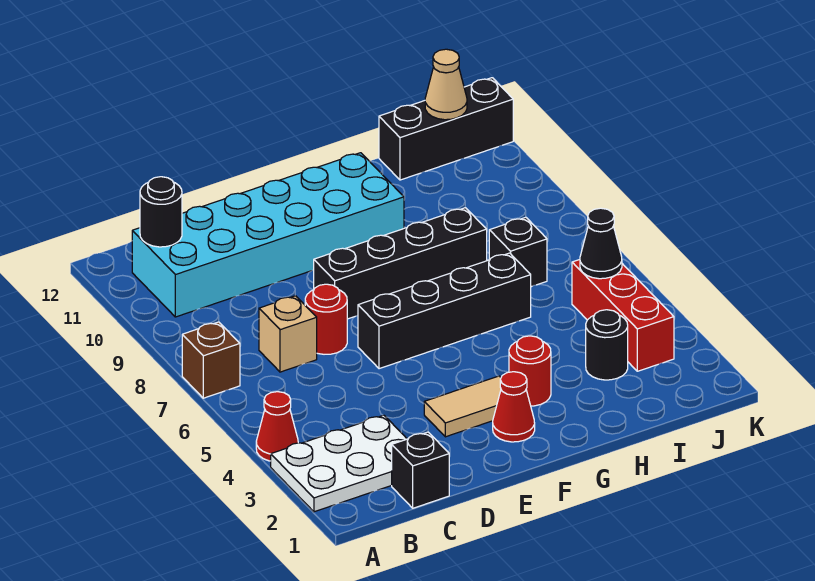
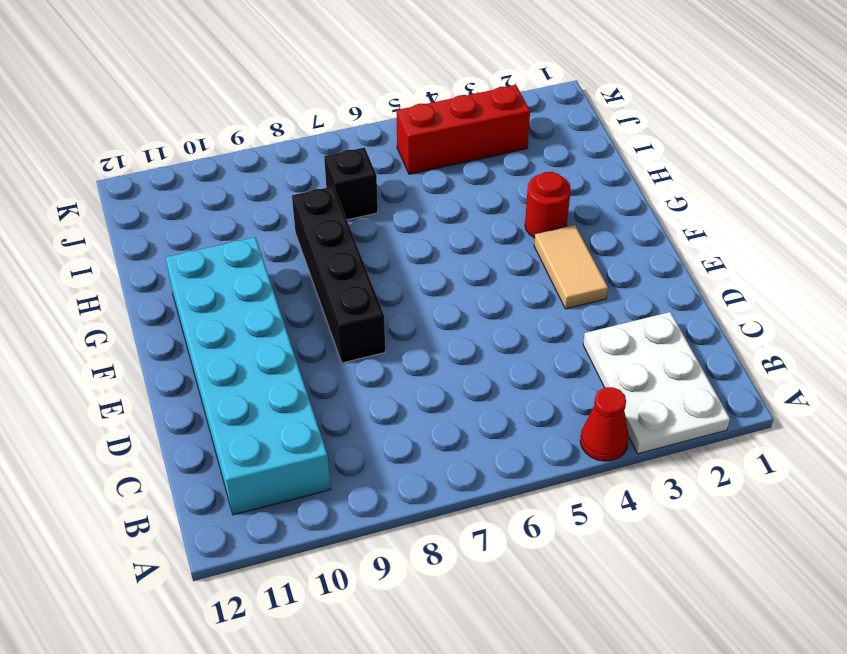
none -> brown brick A7 level 1
none -> black brick C1 level 1
none -> tan brick C7 level 1

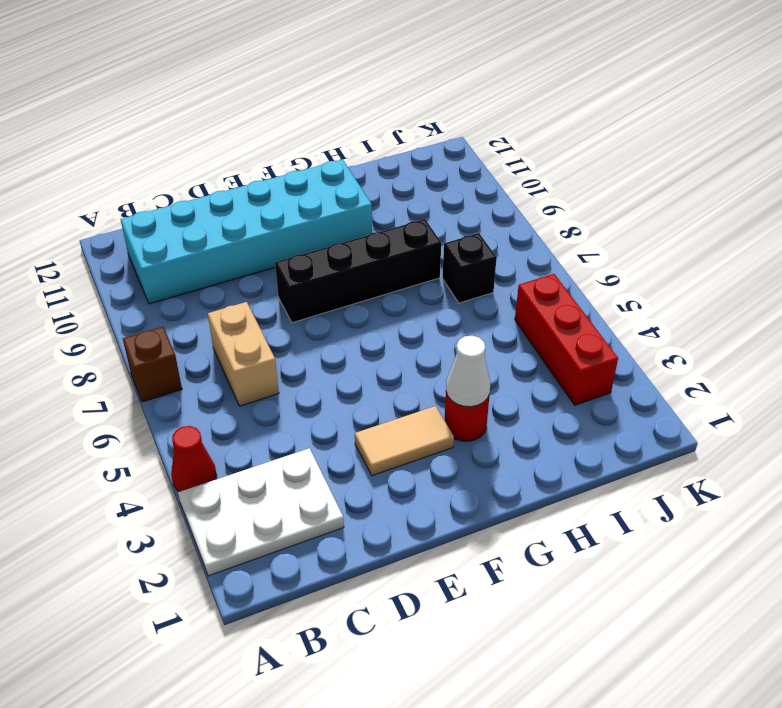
tan brick C6:C7 level 1 -> tan brick C7 level 1
white cone G3 level 2 -> none
none -> black brick C1 level 1
none -> red round brick D7 level 1
none -> black brick E6:H6 level 1

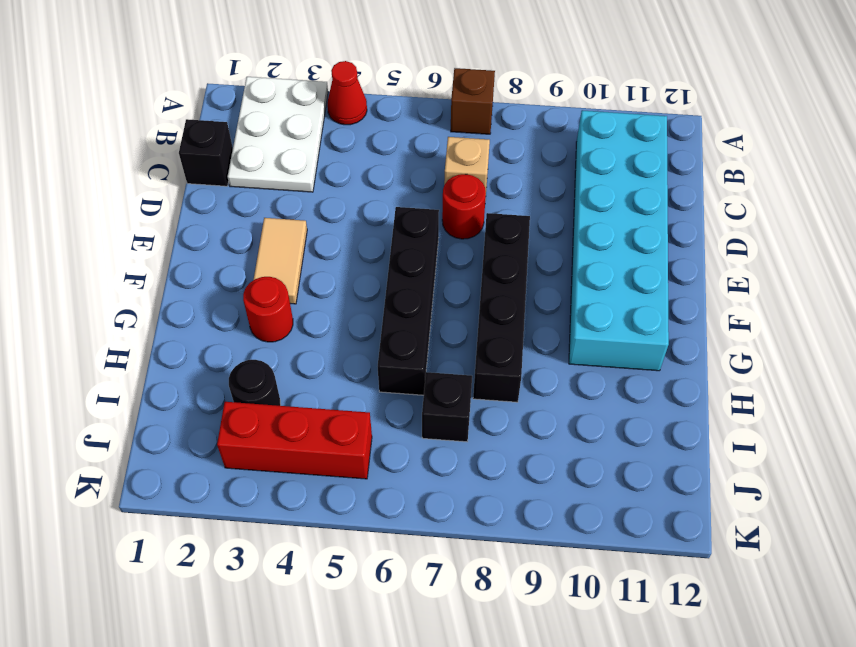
none -> red cone F2 level 1
none -> black brick I12:K12 level 1
none -> black round brick B11 level 2

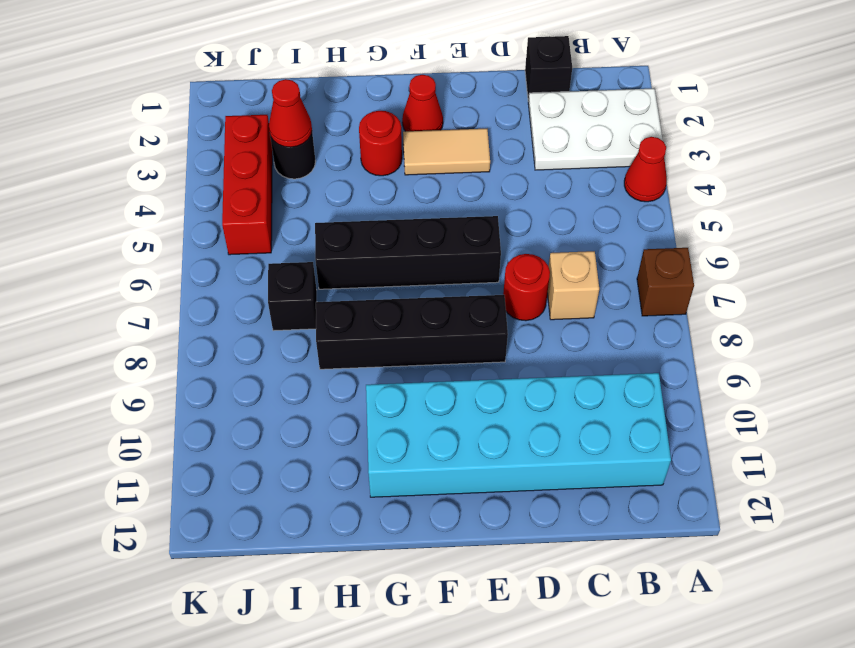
red cone I3 level 2 -> none
none -> black brick I12:K12 level 1
none -> black round brick B11 level 2
none -> black cone J5 level 2

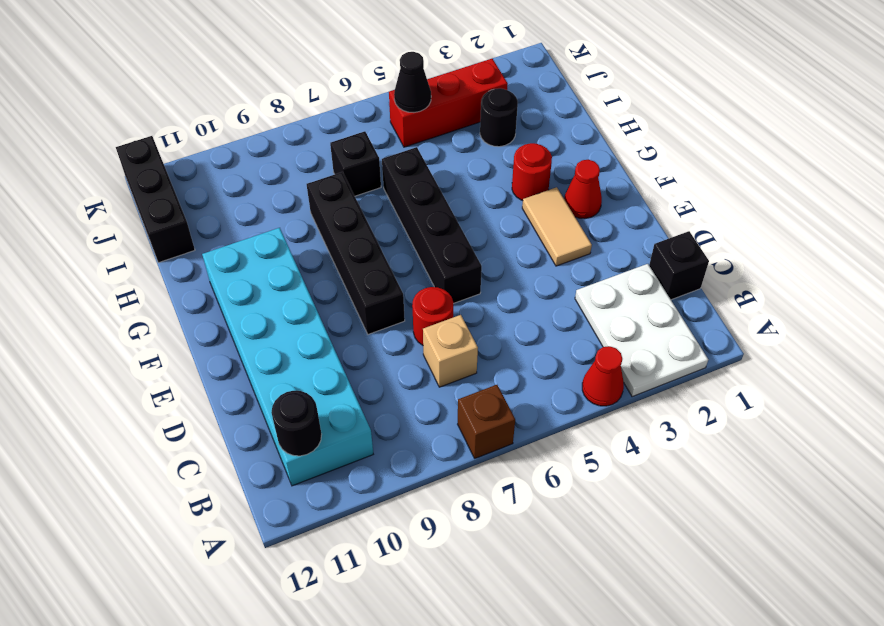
none -> tan cone J12 level 2

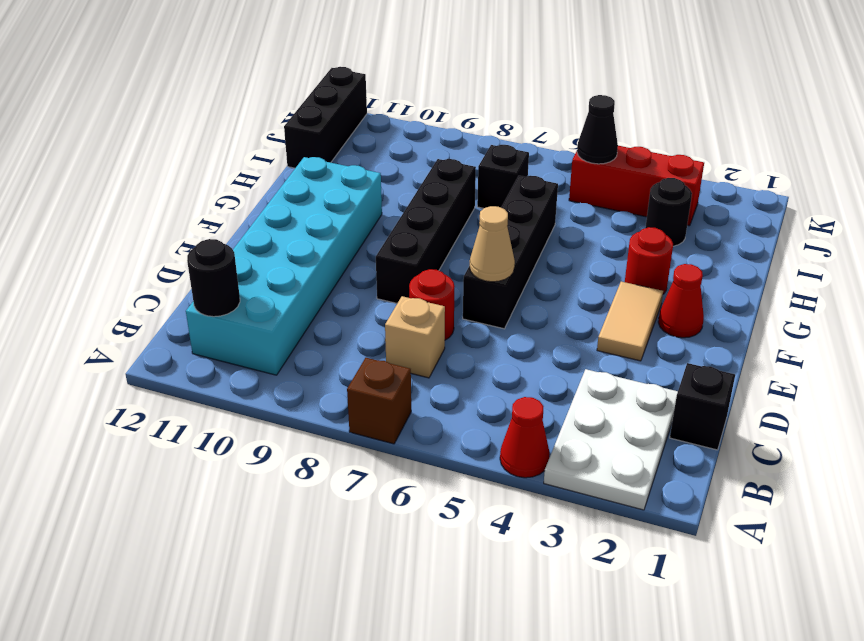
tan cone E6 level 2 -> tan cone J12 level 2

